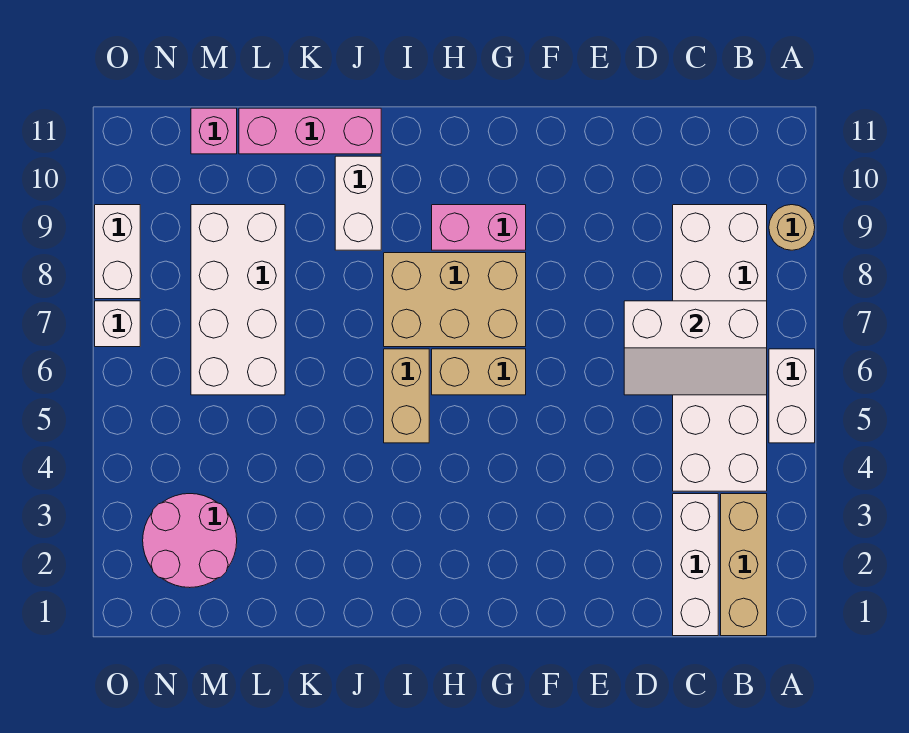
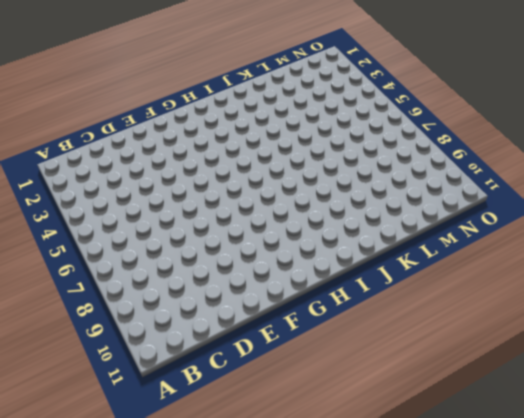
none -> white brick A5:A6 level 1
none -> tan round brick A9 level 1
none -> tan brick B1:B3 level 1

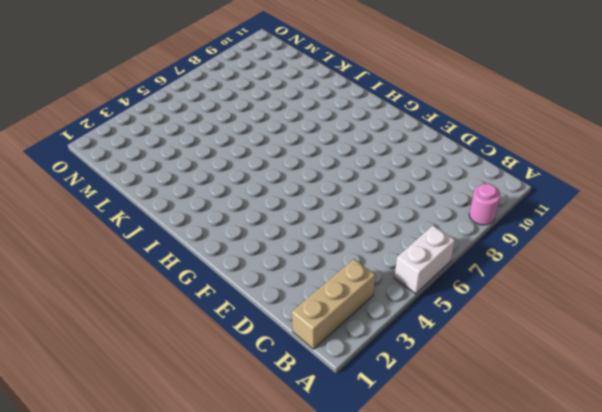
pink round brick A9 level 1 -> tan round brick A9 level 1
none -> white brick B4:C9 level 1
none -> white brick C1:C3 level 1
none -> tan brick G6:H6 level 1

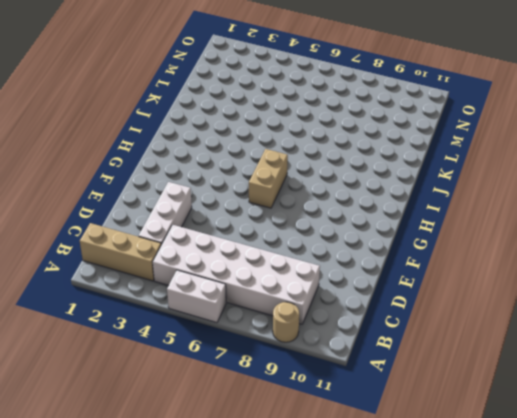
white brick C3:E3 level 1 -> white brick C1:C3 level 1
none -> tan brick G7:I8 level 1
none -> pink brick G9:H9 level 1
none -> tan brick I5:I6 level 1

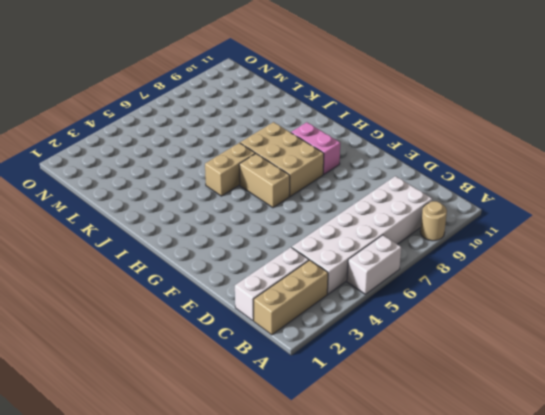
none -> white brick J9:J10 level 1
none -> pink brick J11:L11 level 1
none -> white brick L6:M9 level 1

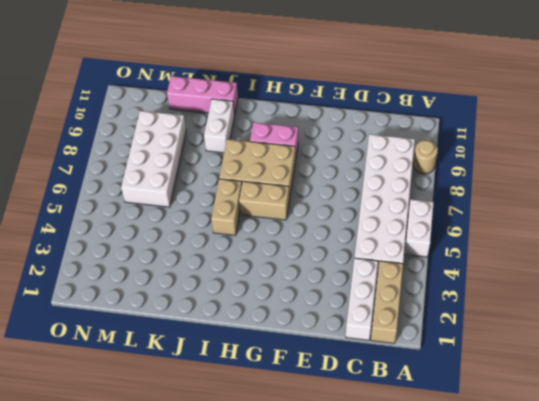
none -> pink round brick M2:N3 level 1
none -> pink brick M11 level 1
none -> white brick O7 level 1

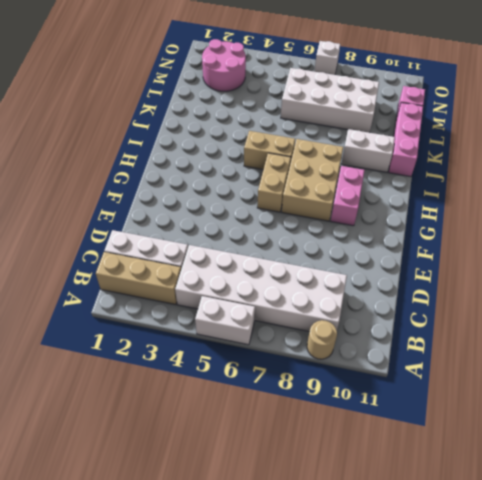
none -> white brick O8:O9 level 1
none -> white slope B6:D7 level 2 top 7

